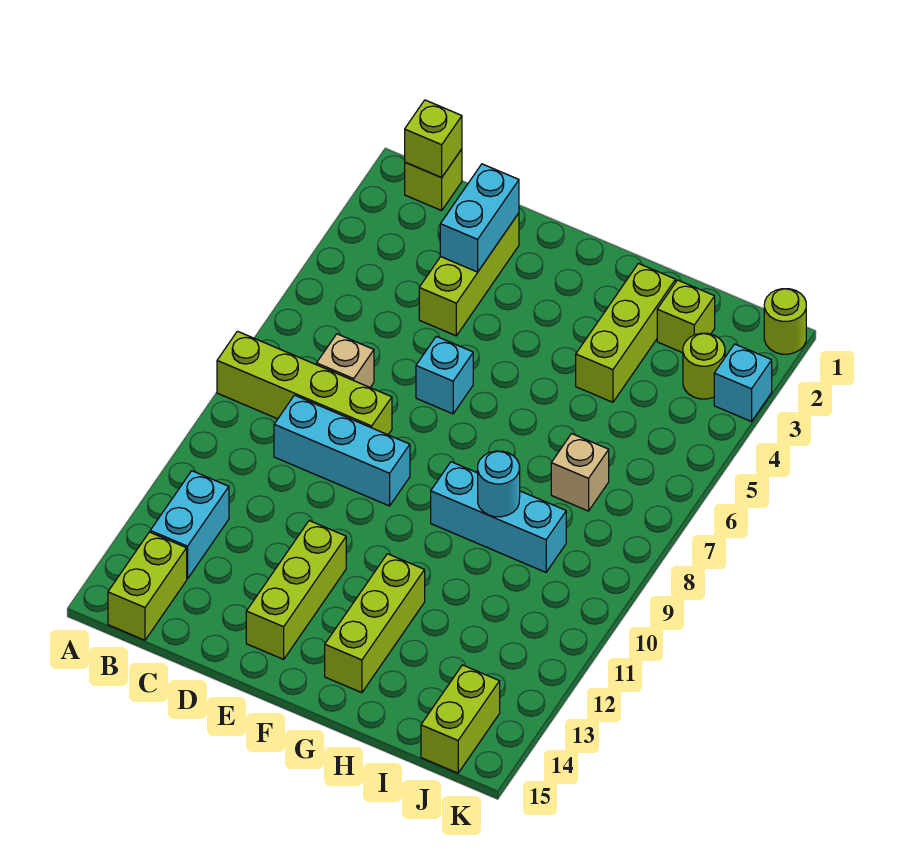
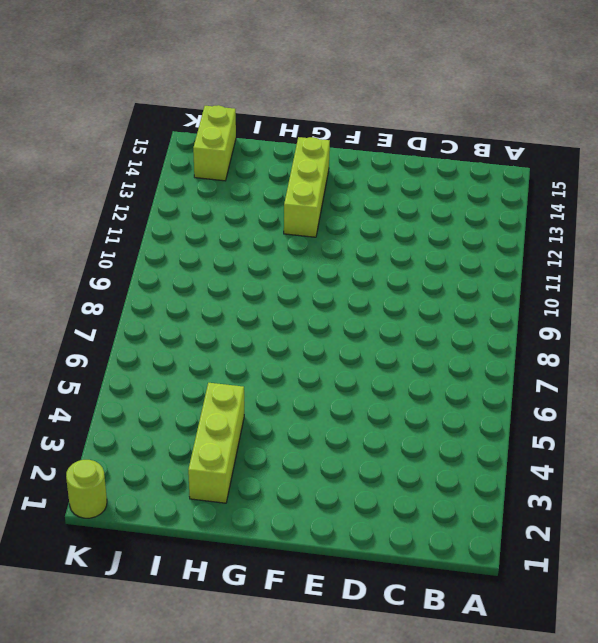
none -> lime brick A8:D8 level 1
none -> lime brick B1 level 1
none -> cyan brick B12:B13 level 1

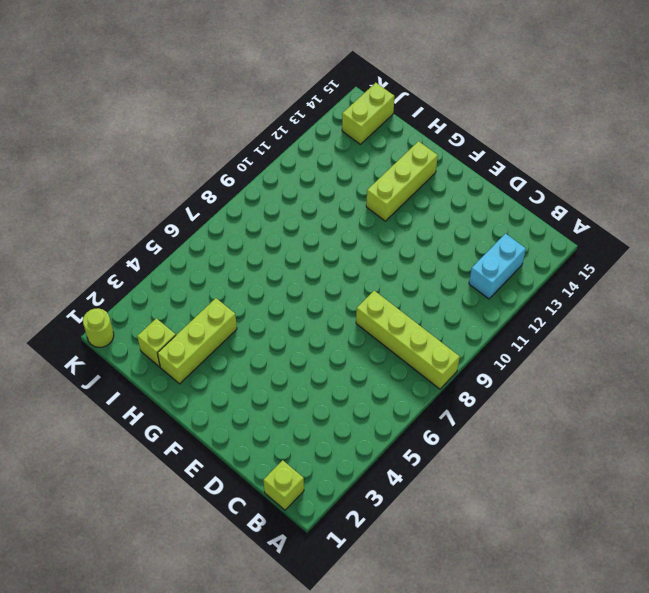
none -> lime brick B14:B15 level 1
none -> tan brick C7 level 1
none -> cyan brick C9:E9 level 1

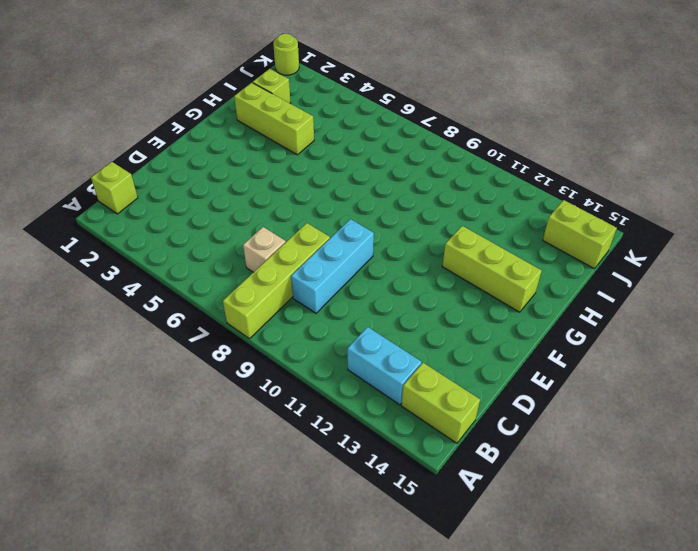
none -> lime brick D2:D4 level 1
none -> cyan brick E6 level 1
none -> lime brick E12:E14 level 1

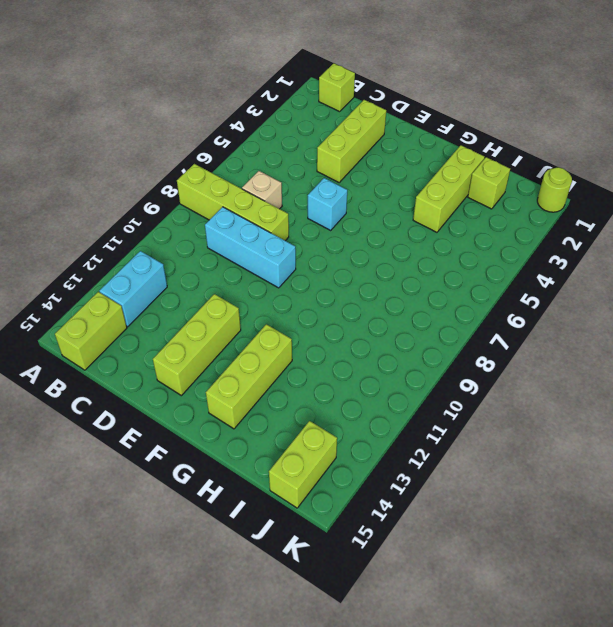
none -> cyan brick G9:I9 level 1
none -> tan brick I7 level 1
none -> lime round brick J3 level 1

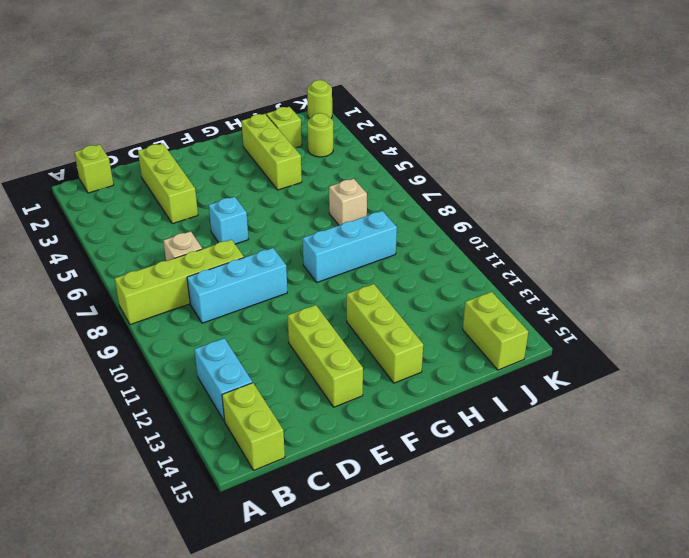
none -> cyan brick K3 level 1
none -> lime brick B1 level 2
none -> cyan brick D2:D3 level 2

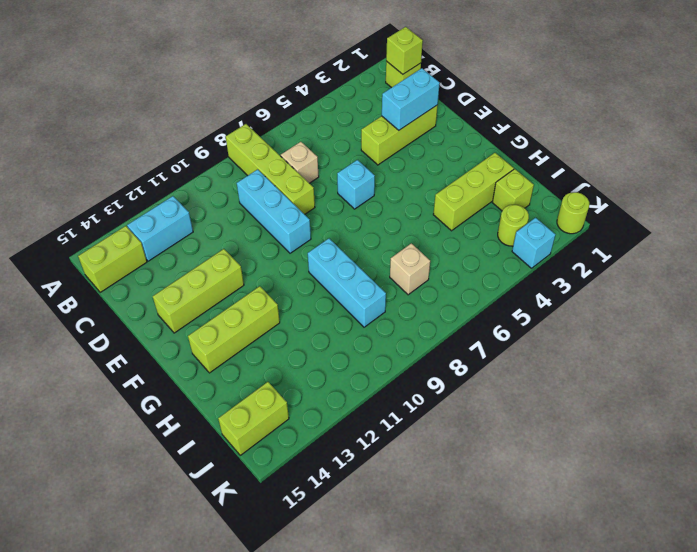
none -> cyan round brick H9 level 2

